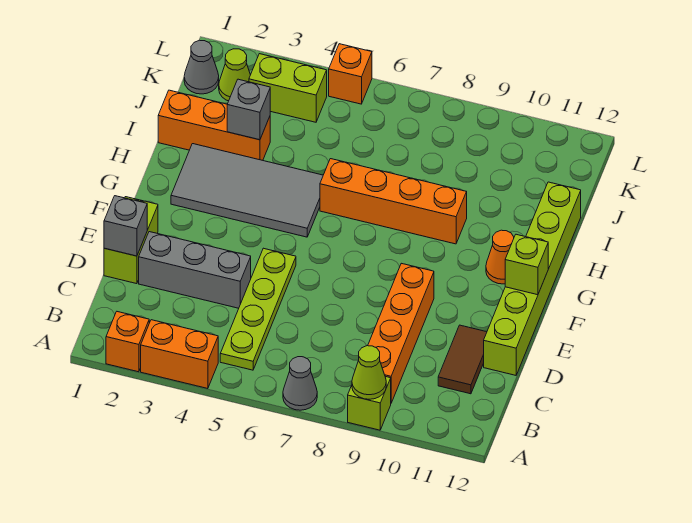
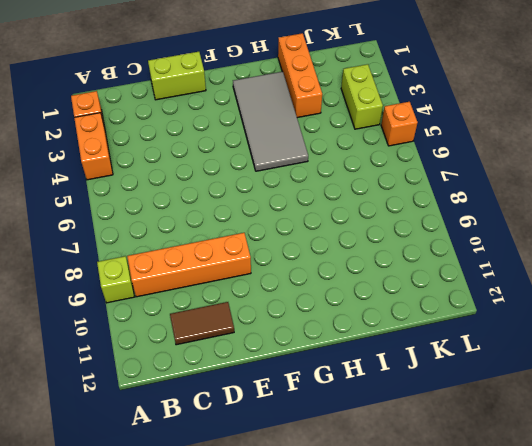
none -> grey cone A7 level 1
none -> lime plate B5:E5 level 1
none -> grey brick D2:D4 level 1

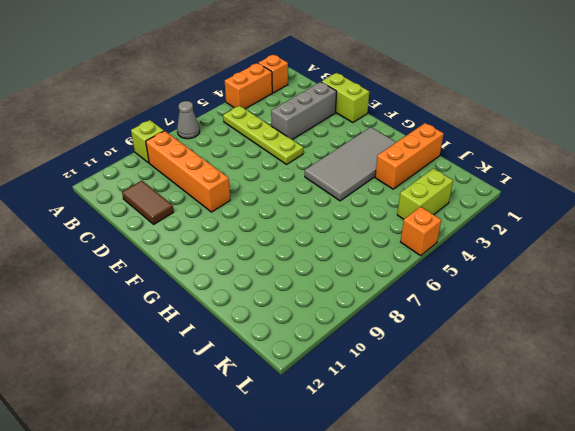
none -> lime brick D12:I12 level 1
none -> orange cone G11 level 1
none -> orange brick H6:H9 level 1

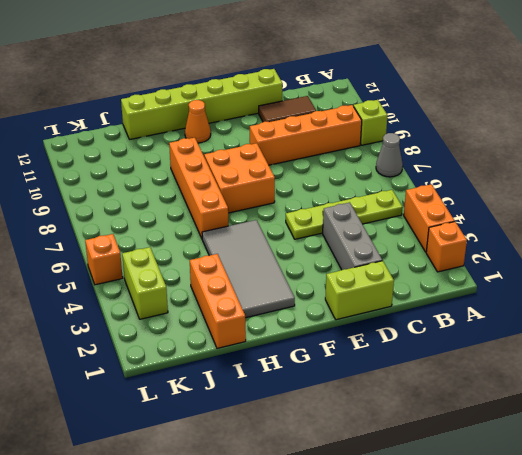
orange brick F7:G8 level 1 -> none
none -> grey cone K1 level 1
none -> lime cone K2 level 1
none -> lime cone A9 level 2

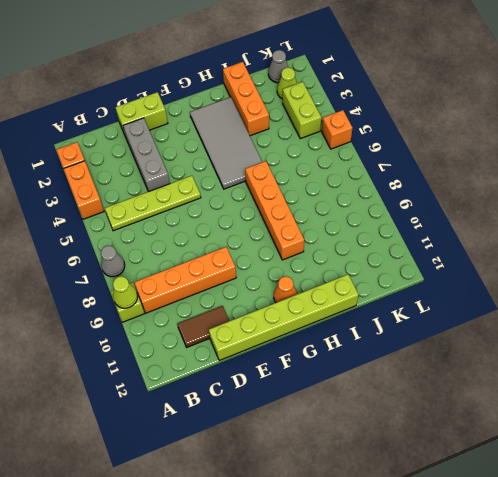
none -> grey brick D1 level 2
none -> lime brick F12 level 2
none -> grey brick I3 level 2

